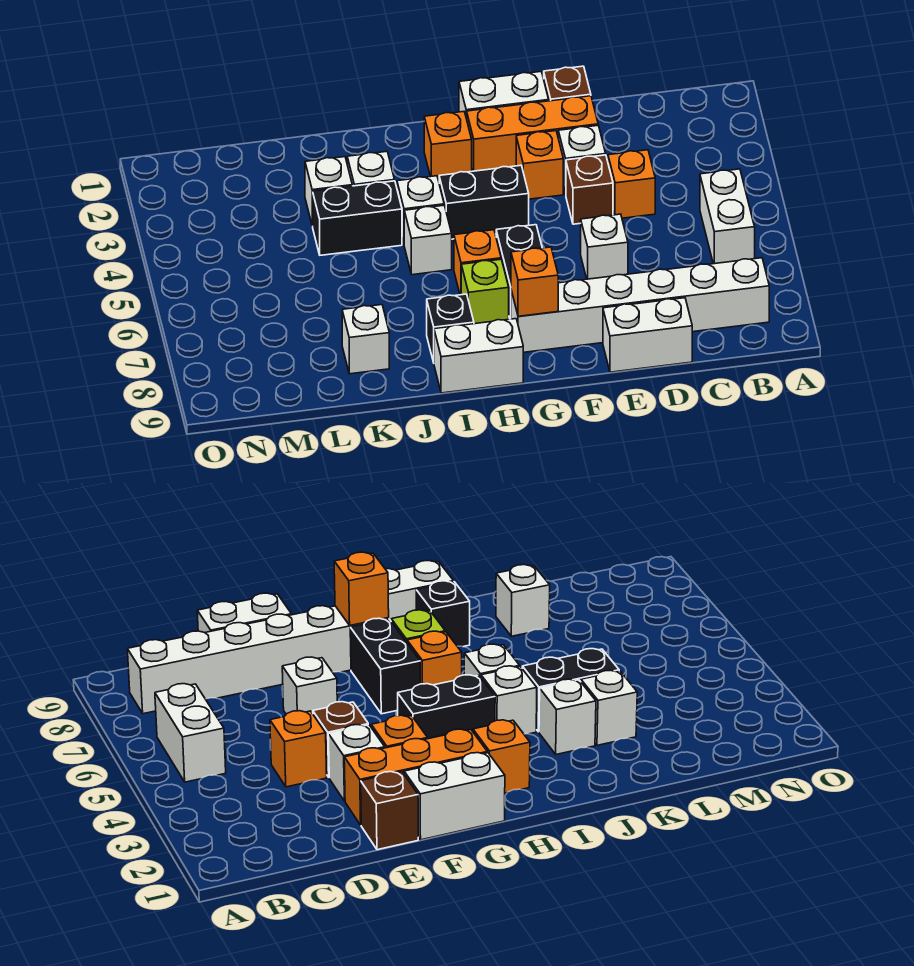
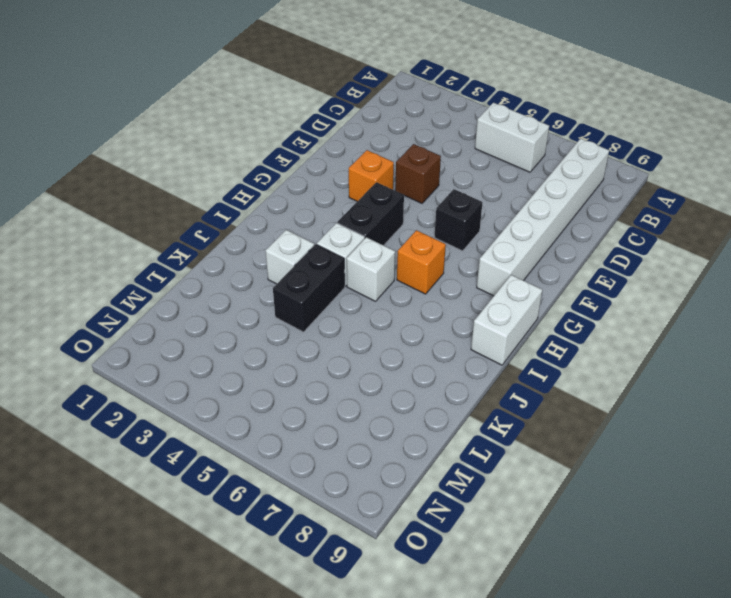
black brick F6 level 1 -> black brick I8 level 1
none -> orange brick D4 level 1
none -> white brick D9:E9 level 1
none -> brown brick E1 level 1

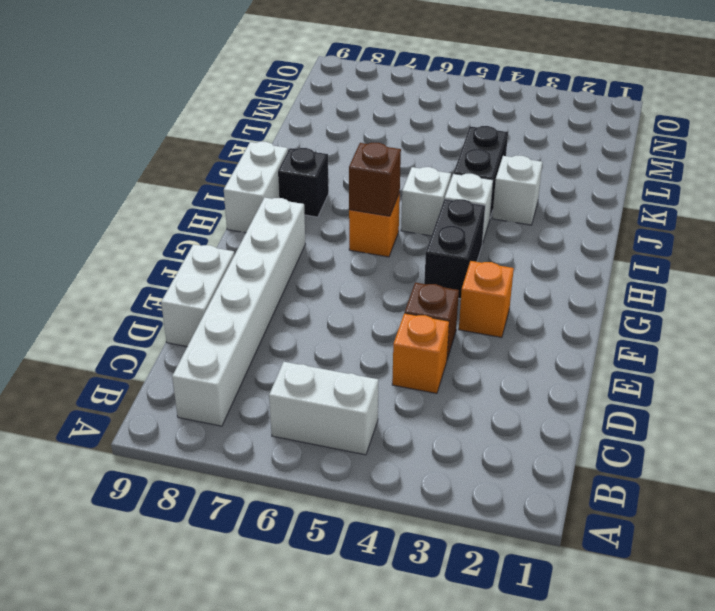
brown brick H6 level 2 -> brown brick E1 level 1
none -> orange brick E2:G2 level 1
none -> white brick E3 level 1
none -> white brick E6 level 1

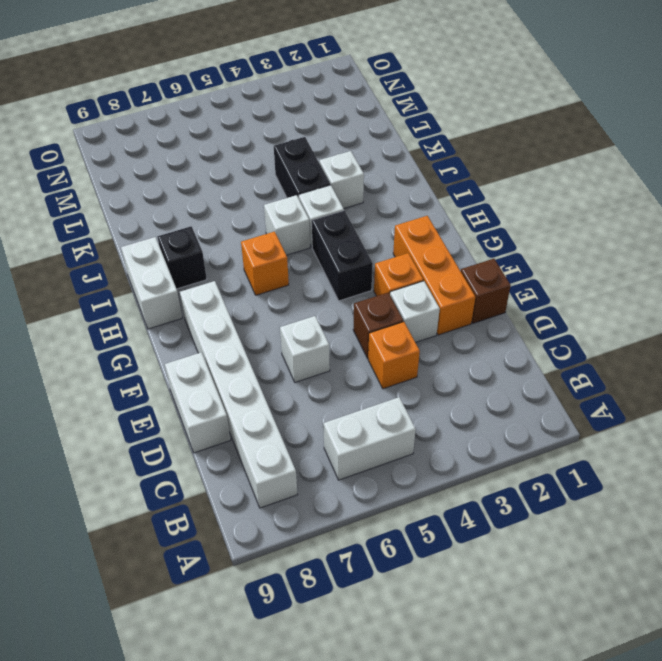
none -> white brick F1:G1 level 1
none -> black brick G6:G7 level 1
none -> orange brick H2 level 1

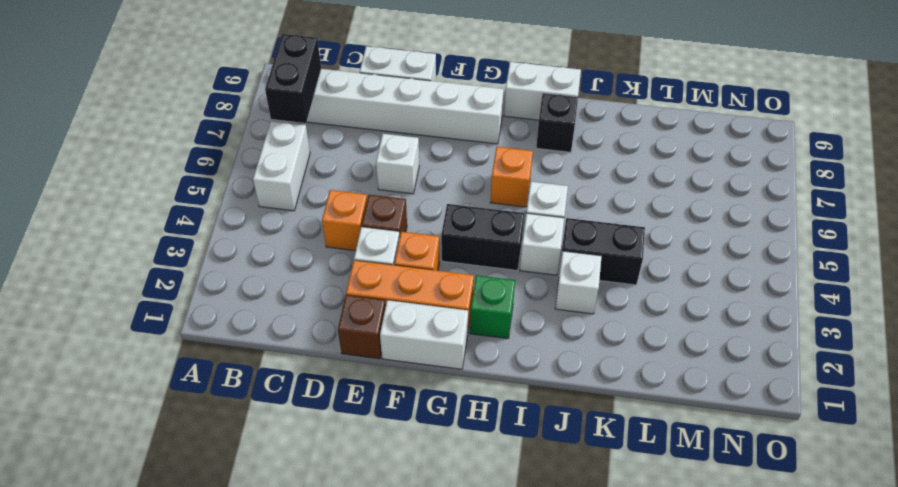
black brick B7:B8 level 2 -> black brick G6:G7 level 1
green brick H2 level 1 -> orange brick H2 level 1
none -> lime brick H7 level 1
none -> white brick K3 level 1
none -> white brick K8 level 1

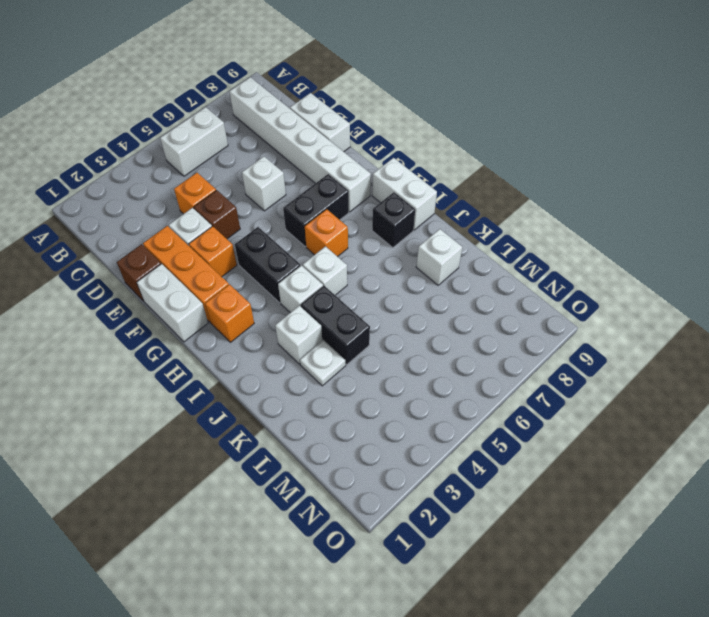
white plate K3 level 1 -> white brick K3 level 1
none -> lime brick H7 level 1
none -> orange brick G8 level 2

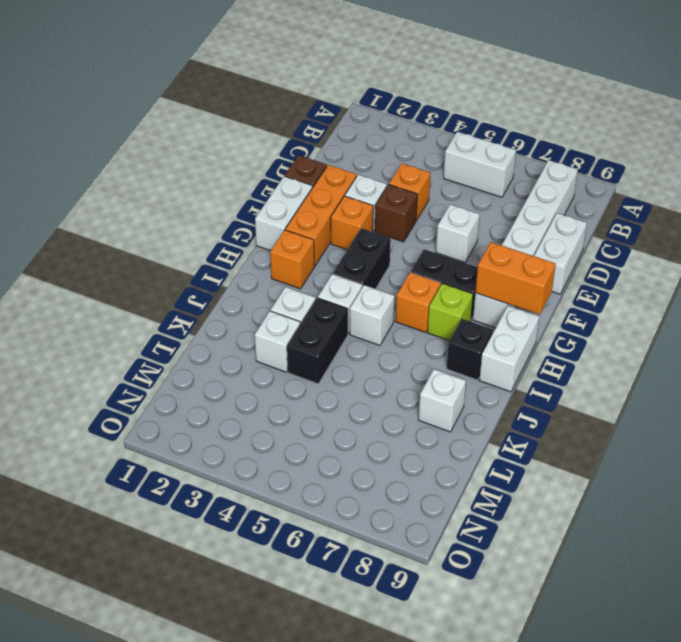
orange brick G8:G9 level 2 -> orange brick G8 level 2

